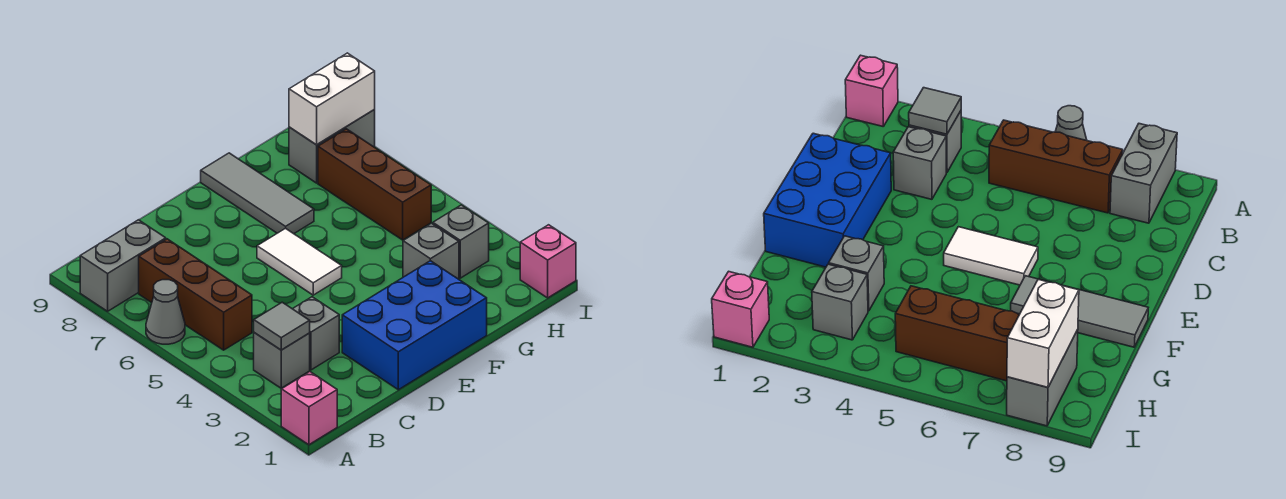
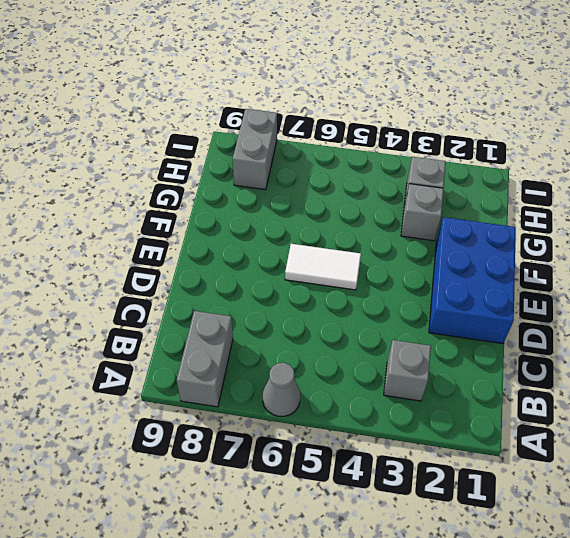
none -> pink brick A1 level 1
none -> brown brick B5:B7 level 1
none -> grey brick C3 level 1

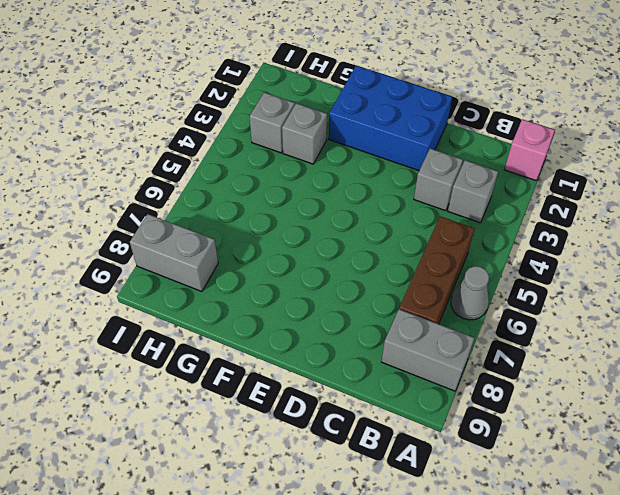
none -> white tile E5:E6 level 1
none -> grey tile F7:F9 level 1
none -> brown brick H5:H7 level 1

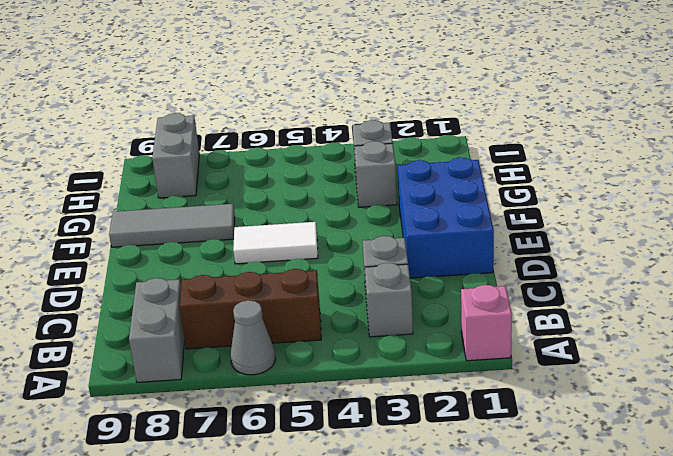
none -> brown brick H5:H7 level 1
none -> pink brick I1 level 1
none -> grey tile B3 level 2

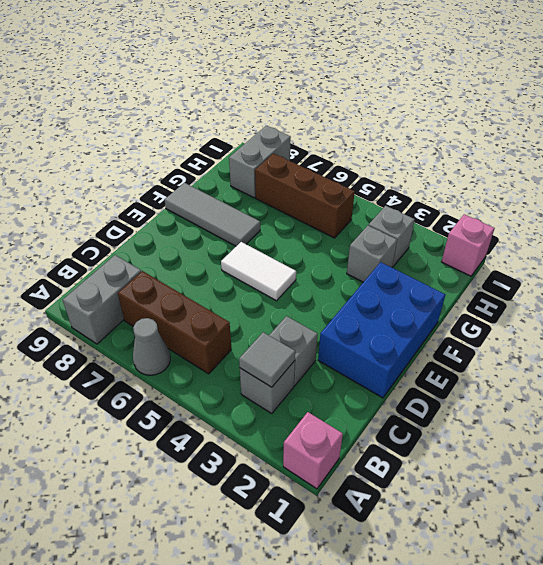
none -> white brick H8:I8 level 2

